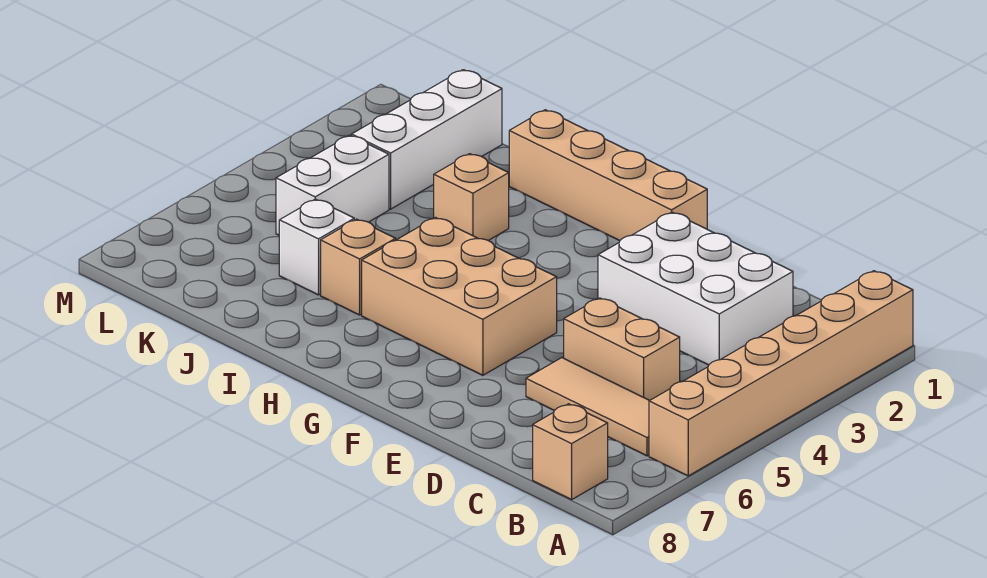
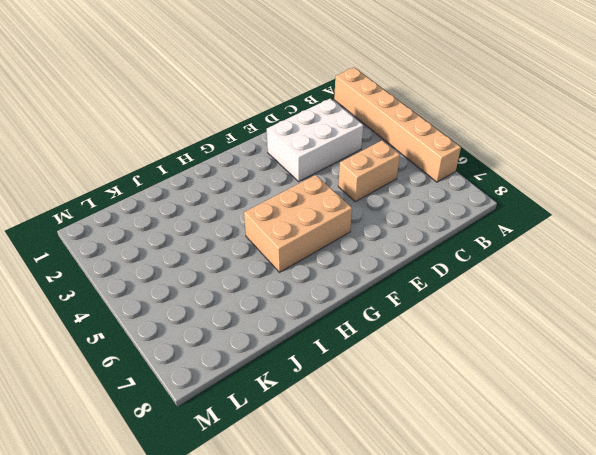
none -> tan tile B6:D6 level 1
none -> tan brick B8 level 1
none -> tan brick F1:I1 level 1

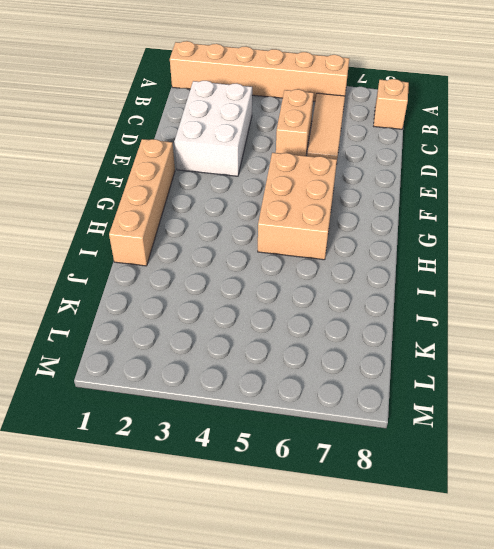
none -> tan brick I3 level 1
none -> tan brick I6 level 1
none -> white brick J6 level 1

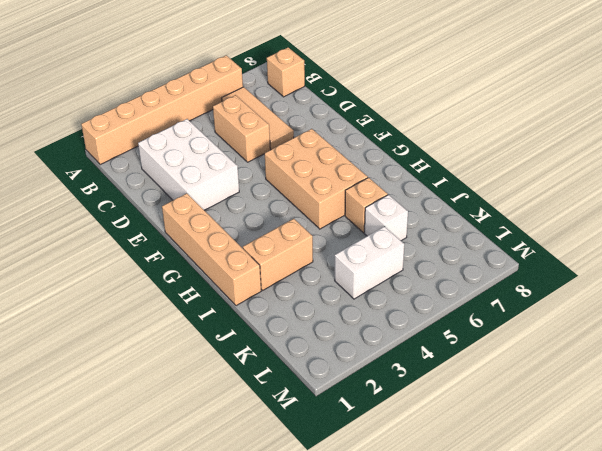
tan brick I2:I3 level 1 -> tan brick I3 level 1
none -> white brick K1:K3 level 1

